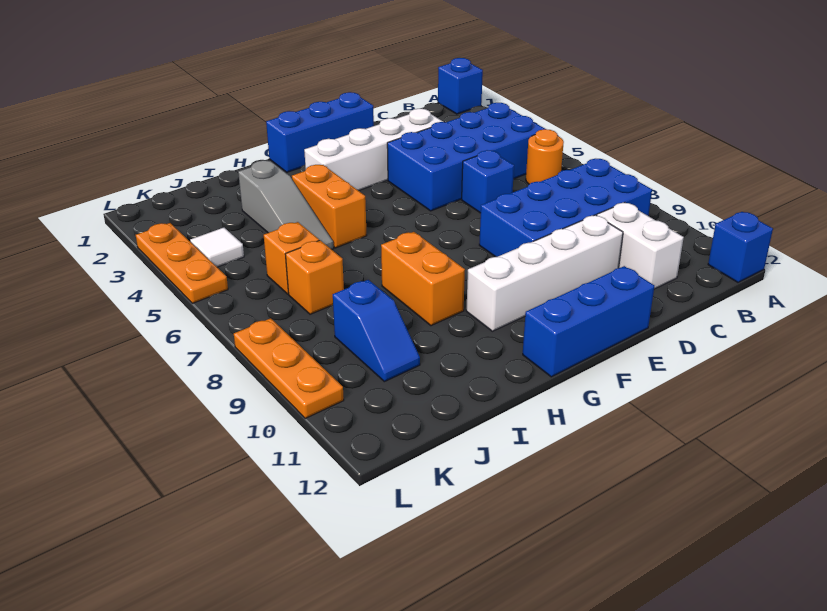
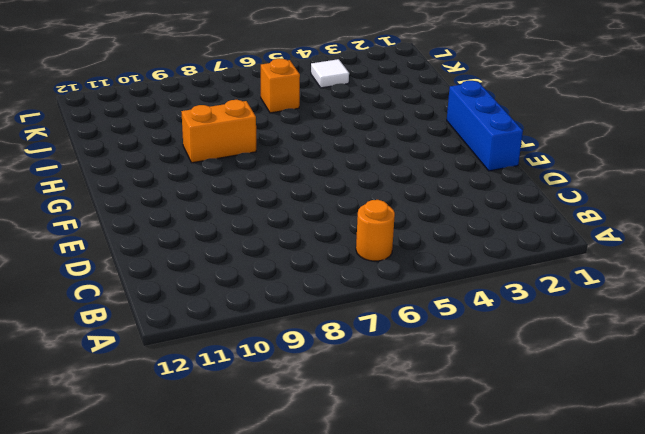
none -> blue brick A1 level 1
none -> blue brick A12 level 1
none -> blue brick B4:E5 level 1

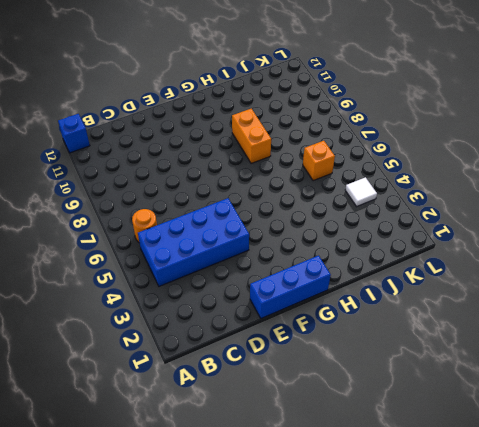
none -> blue brick A1 level 1
none -> blue brick B8:E9 level 1
none -> white brick C10:C11 level 1

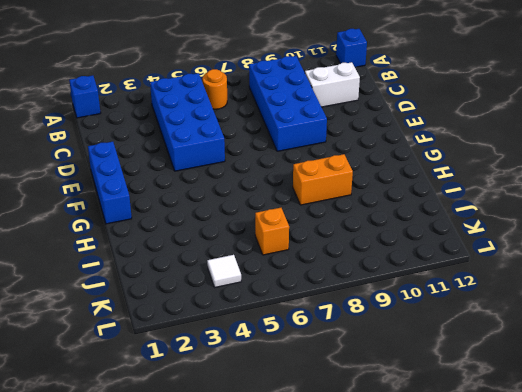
none -> white brick D3:G3 level 1
none -> blue brick D6 level 1
none -> white brick D10:G10 level 1

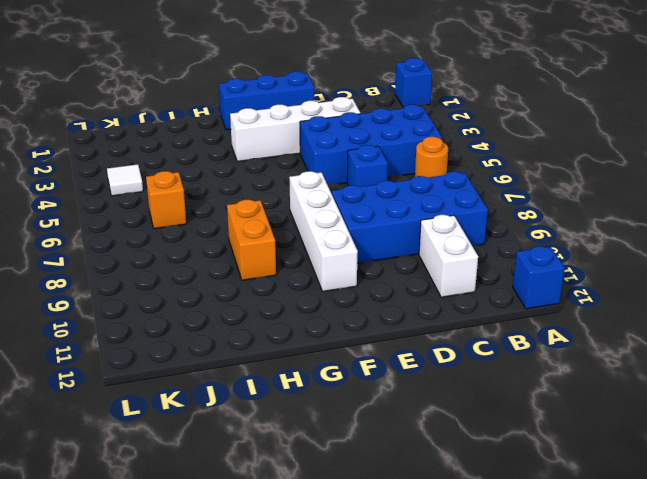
white brick F7:F10 level 1 -> white brick D10:G10 level 1
none -> blue brick E12:G12 level 1
none -> orange brick H4:H5 level 1
none -> grey slope I3:I5 level 1 top 3

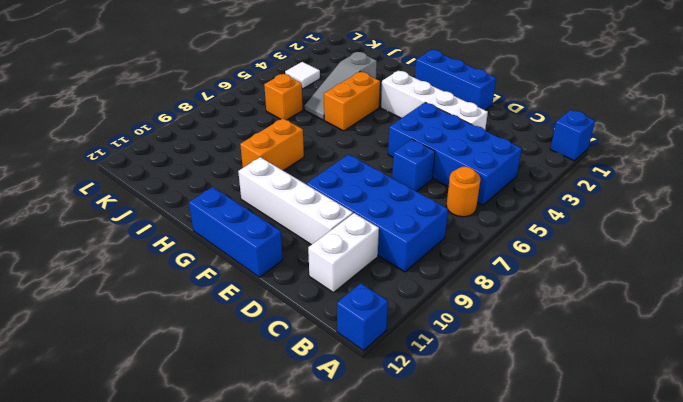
none -> orange brick J7 level 1
none -> blue slope J9:J10 level 1 top 9
none -> orange plate L3:L5 level 1

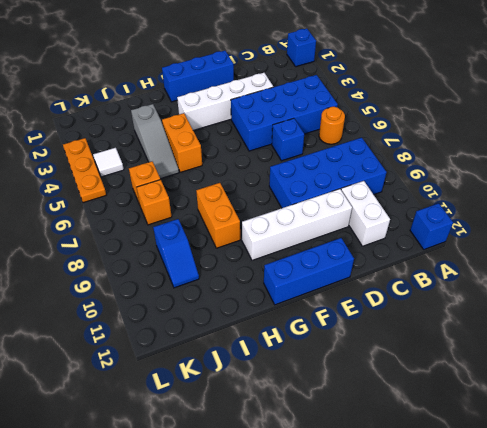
none -> orange plate L8:L10 level 1

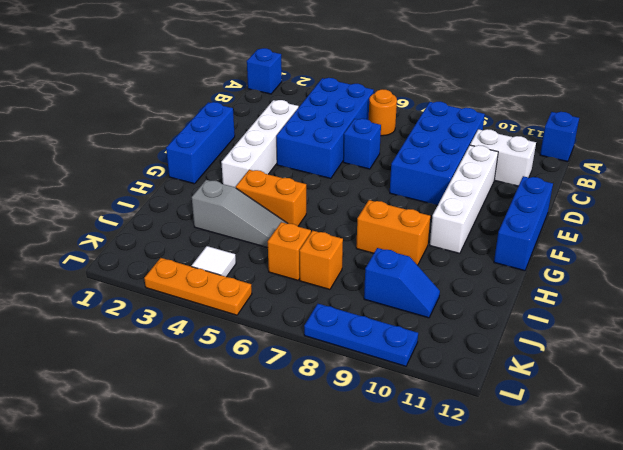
blue plate L8:L10 level 1 -> orange plate L8:L10 level 1

